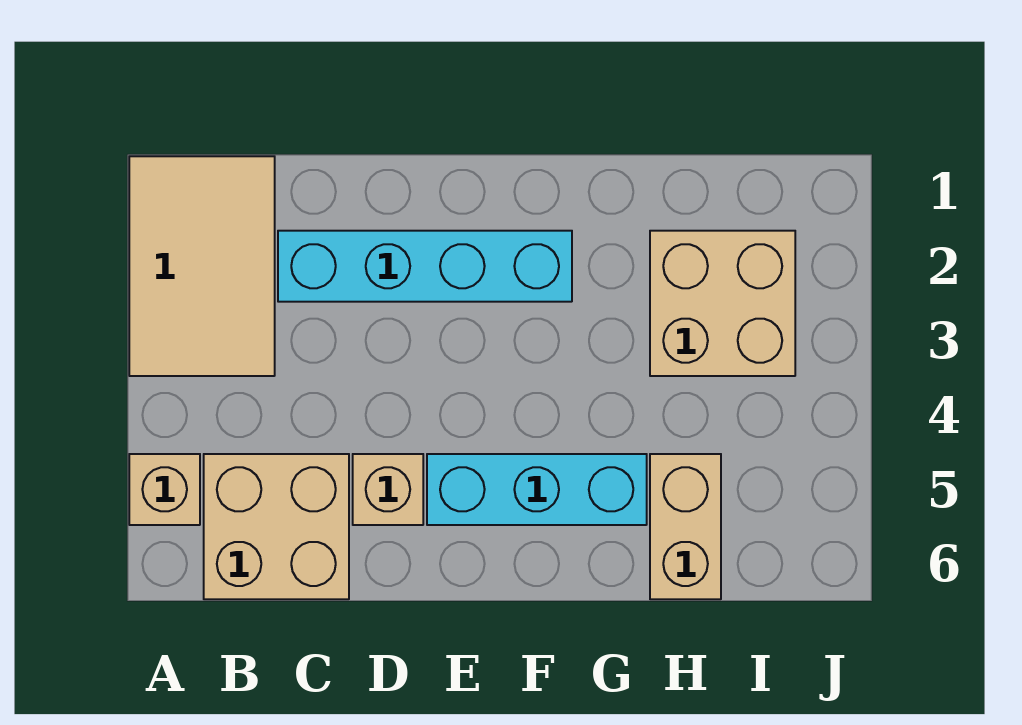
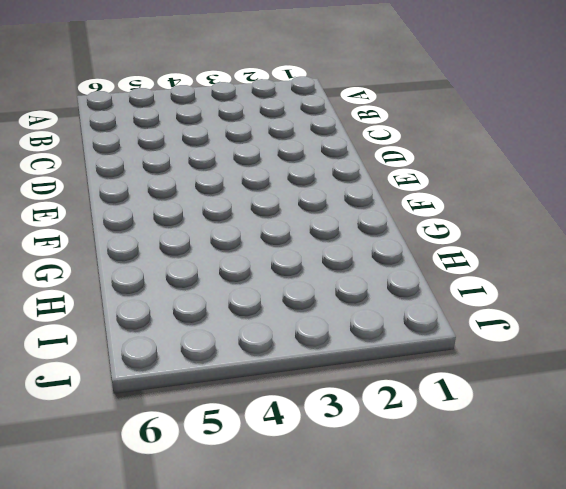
none -> tan tile A1:B3 level 1
none -> tan brick A5 level 1

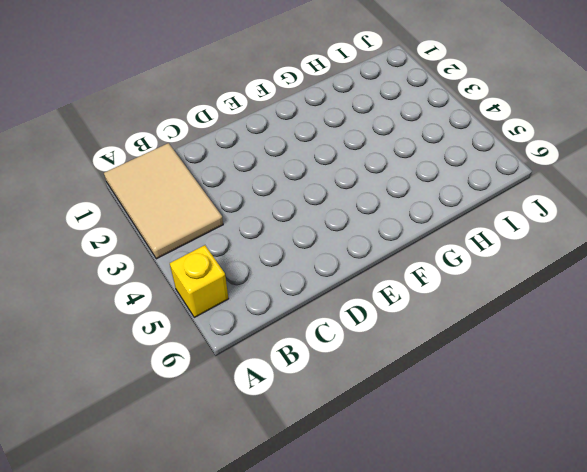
yellow brick A5 level 1 -> tan brick A5 level 1
none -> tan brick B5:C6 level 1
none -> cyan brick C2:F2 level 1

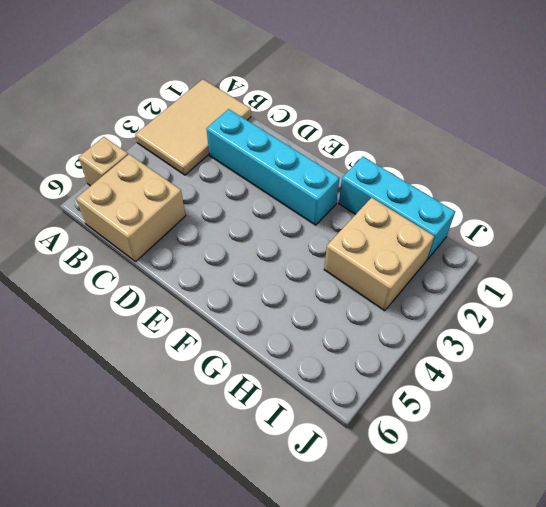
cyan brick G1:I1 level 1 -> cyan brick E5:G5 level 1
none -> tan brick D5 level 1
none -> tan brick H5:H6 level 1

